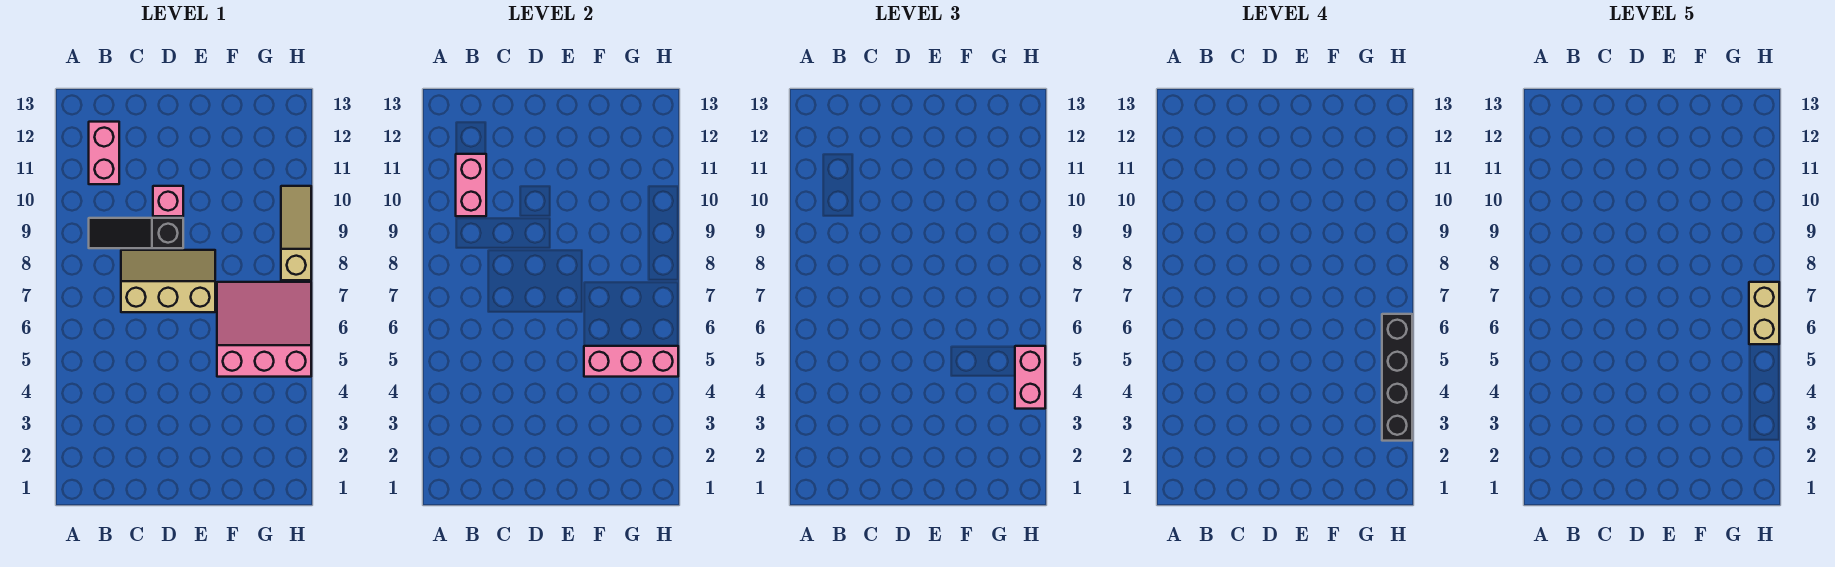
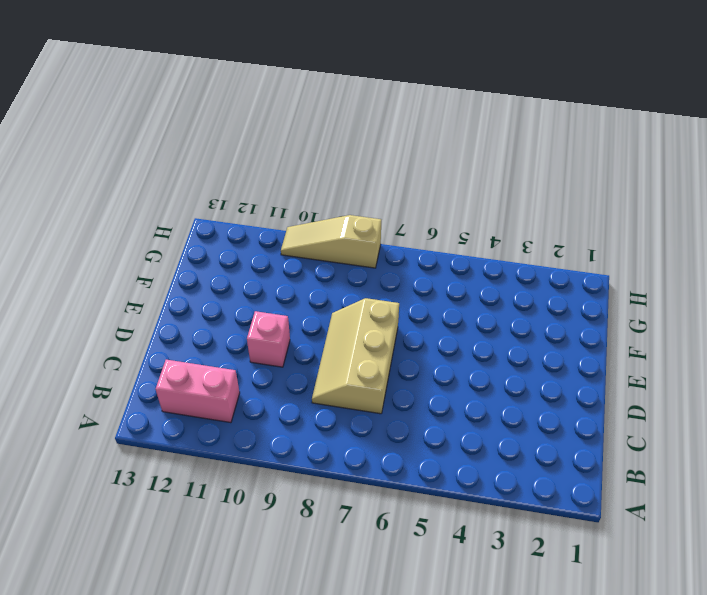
none -> black slope B9:D9 level 1 top D
none -> pink slope F5:H7 level 1 top 5

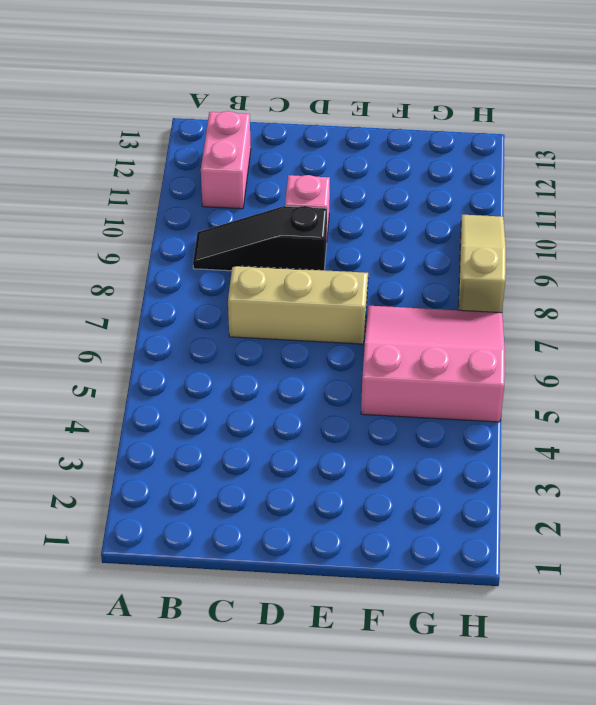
none -> pink brick B10:B11 level 2
none -> pink brick F5:H5 level 2

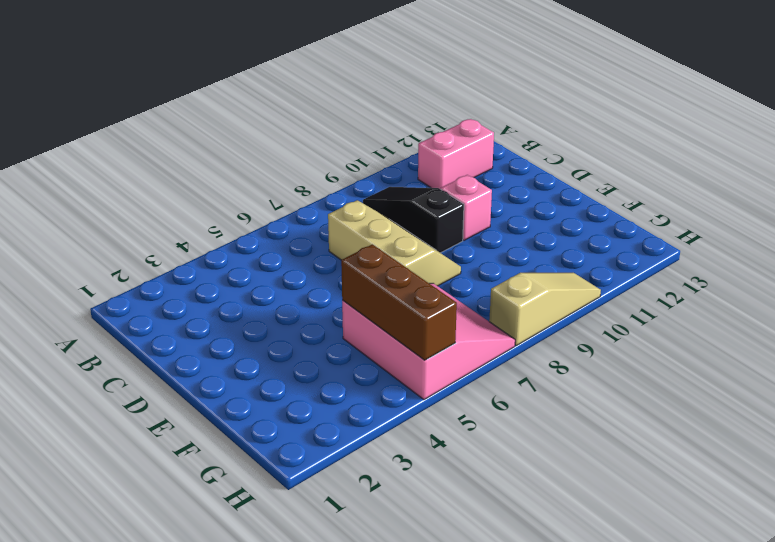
brown brick F5:H5 level 2 -> pink brick F5:H5 level 2
none -> pink brick B10:B11 level 2
none -> pink brick H4:H5 level 3

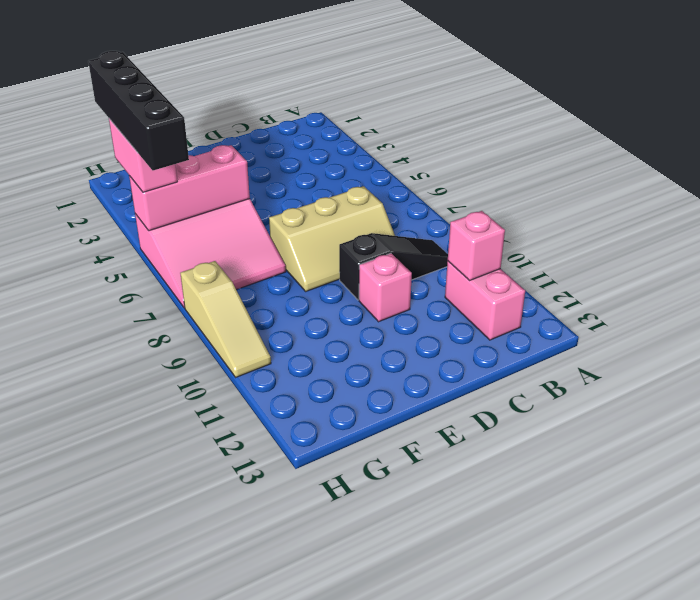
pink brick B11 level 2 -> pink brick B10:B11 level 2
none -> tan brick H6:H7 level 5

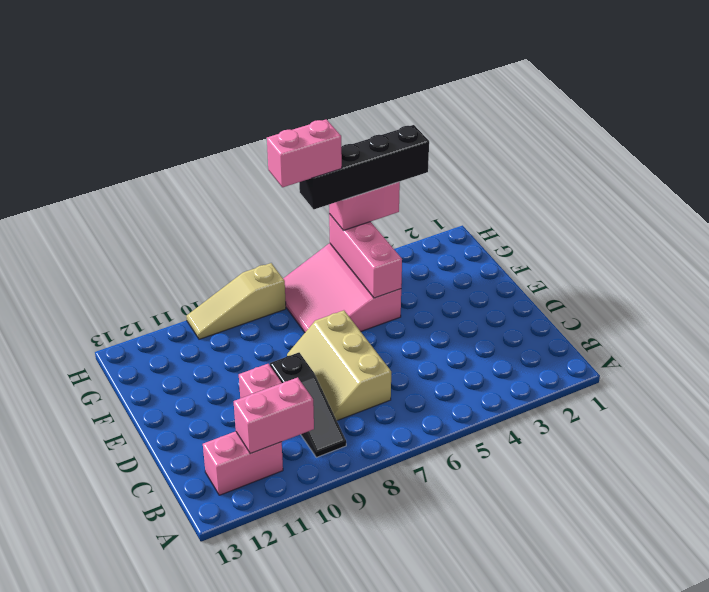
pink brick H6:H7 level 5 -> tan brick H6:H7 level 5

